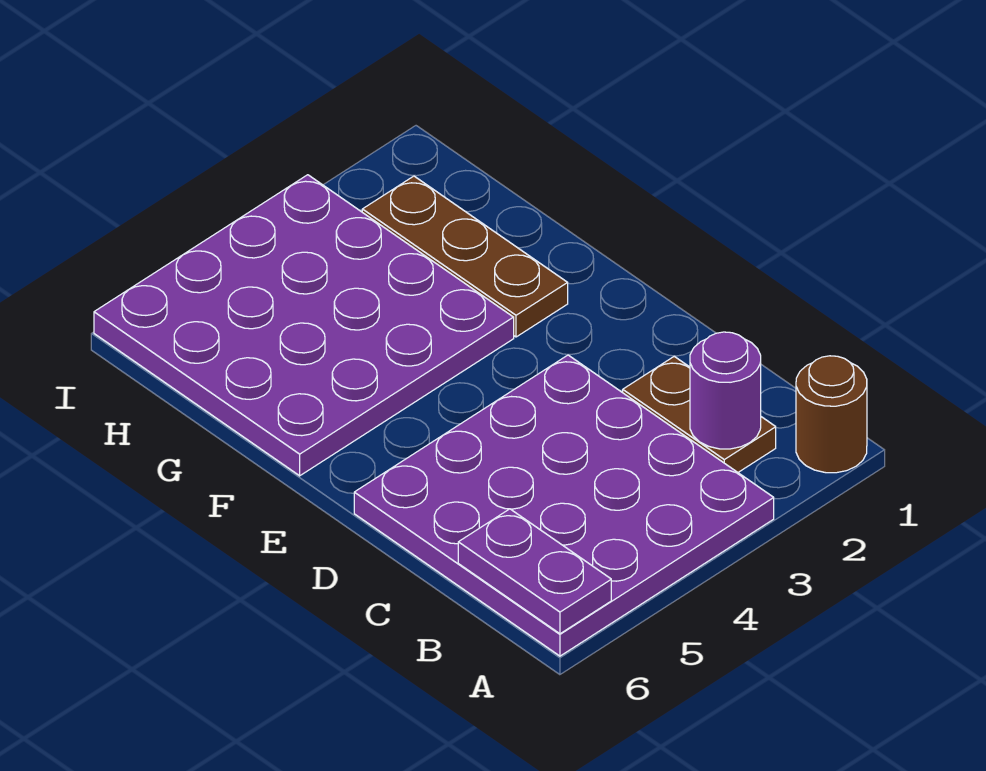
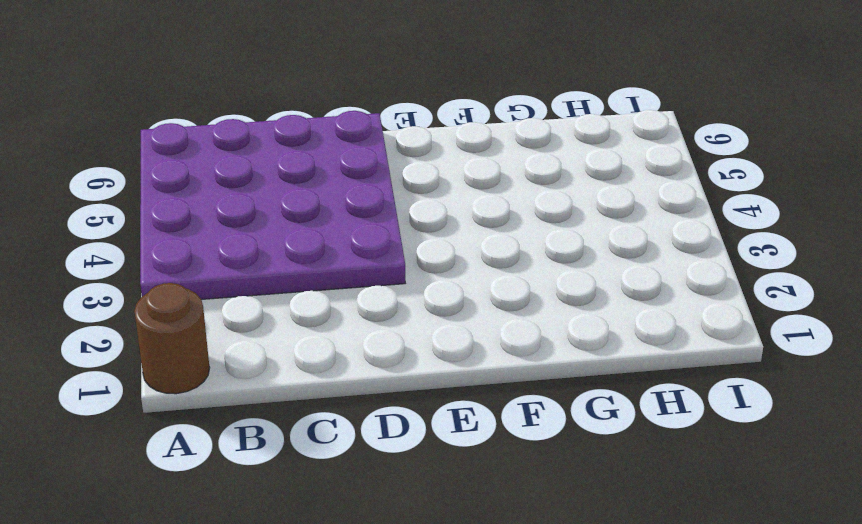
none -> brown plate B2:C2 level 1
none -> brown plate F2:H2 level 1

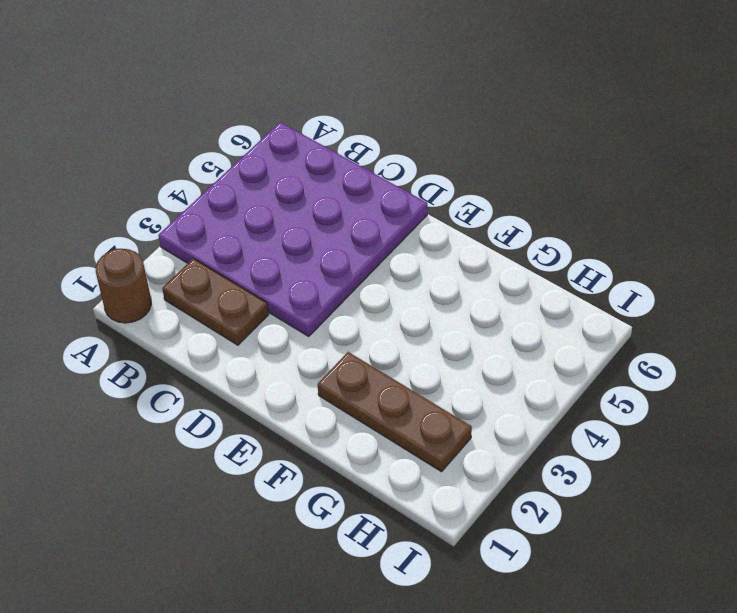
none -> purple plate F3:I6 level 1
none -> purple plate A6:B6 level 2

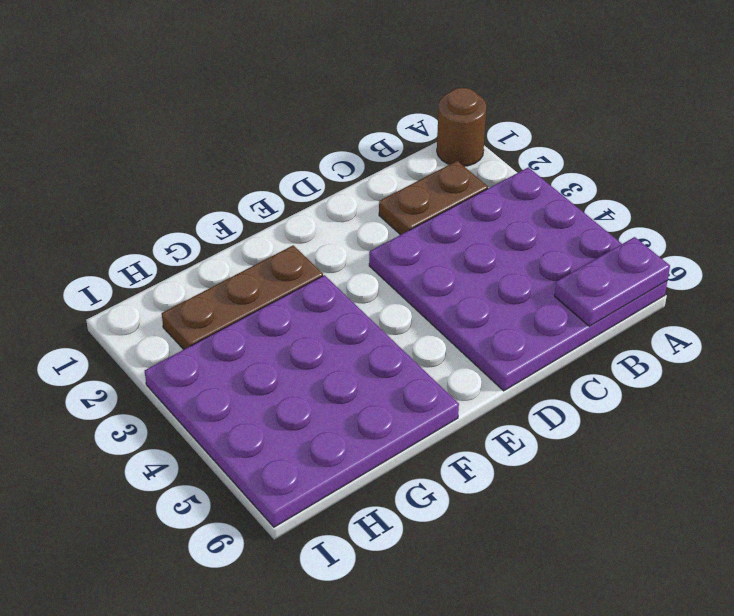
none -> purple round brick B2 level 2

